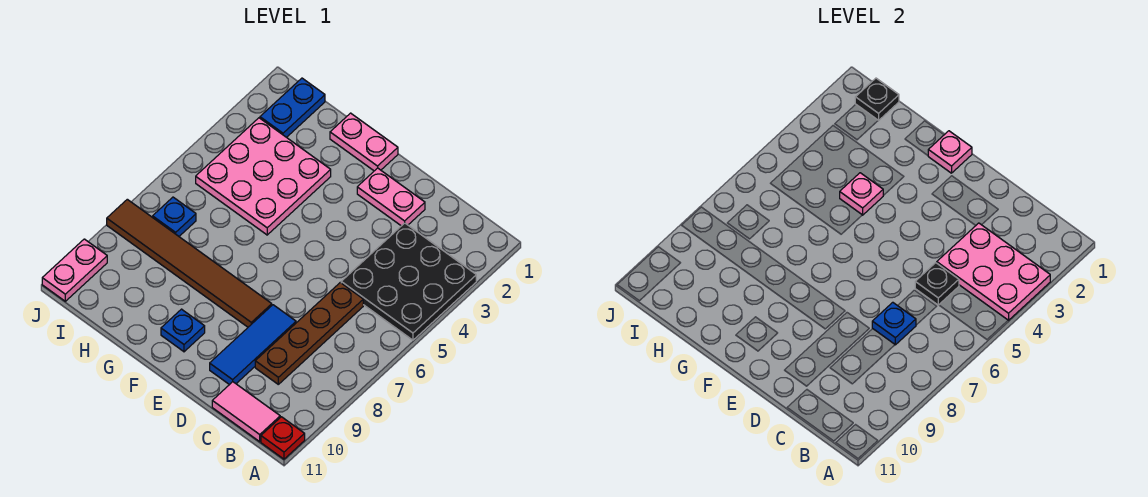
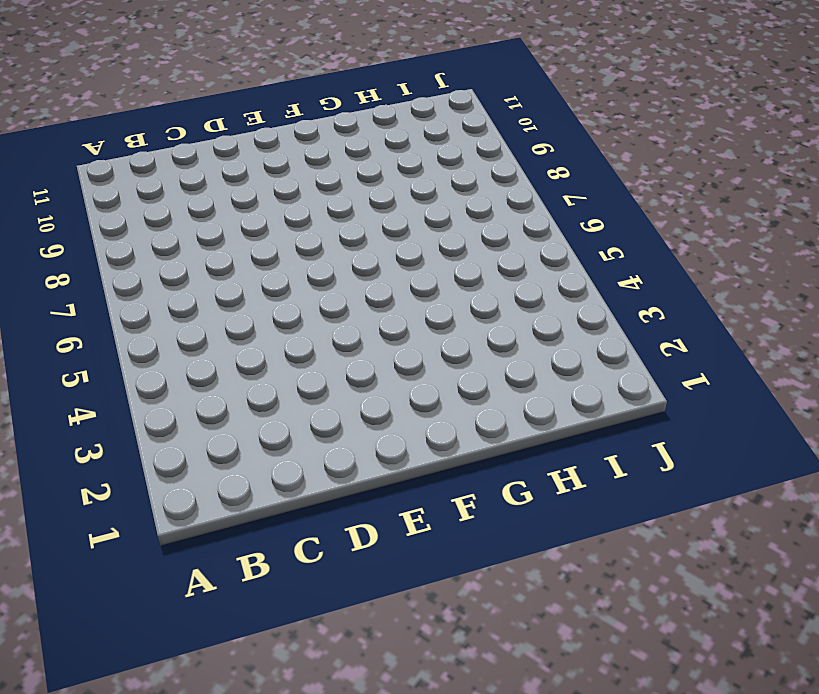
none -> black plate A3:C5 level 1
none -> red plate A11 level 1
none -> pink tile B11:C11 level 1

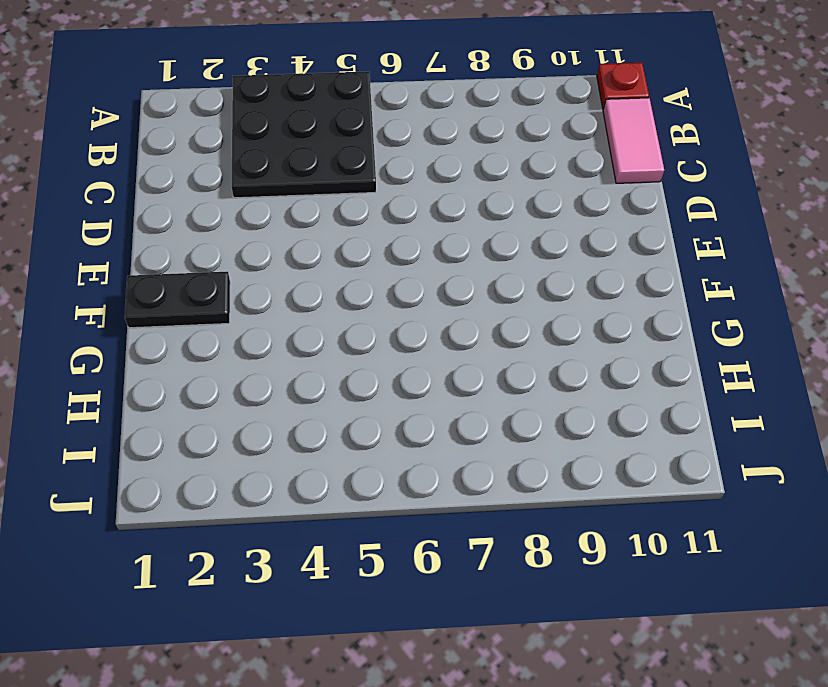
black plate F1:F2 level 1 -> pink plate F1:G1 level 1
none -> brown plate C6:C9 level 1
none -> pink plate D2:E2 level 1
none -> blue tile D8:D10 level 1

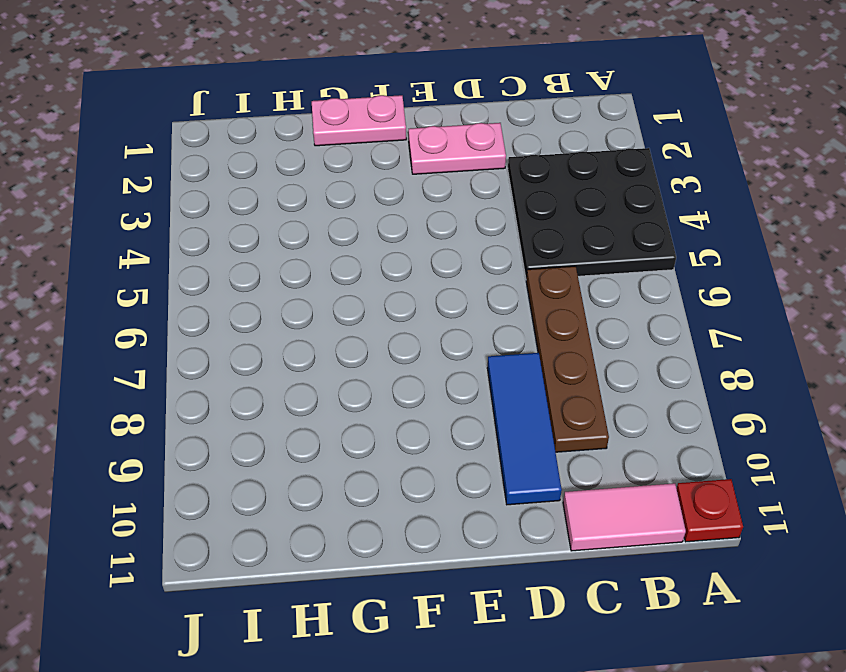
none -> brown tile E8:J8 level 1
none -> blue plate F10 level 1
none -> pink plate G3:I5 level 1

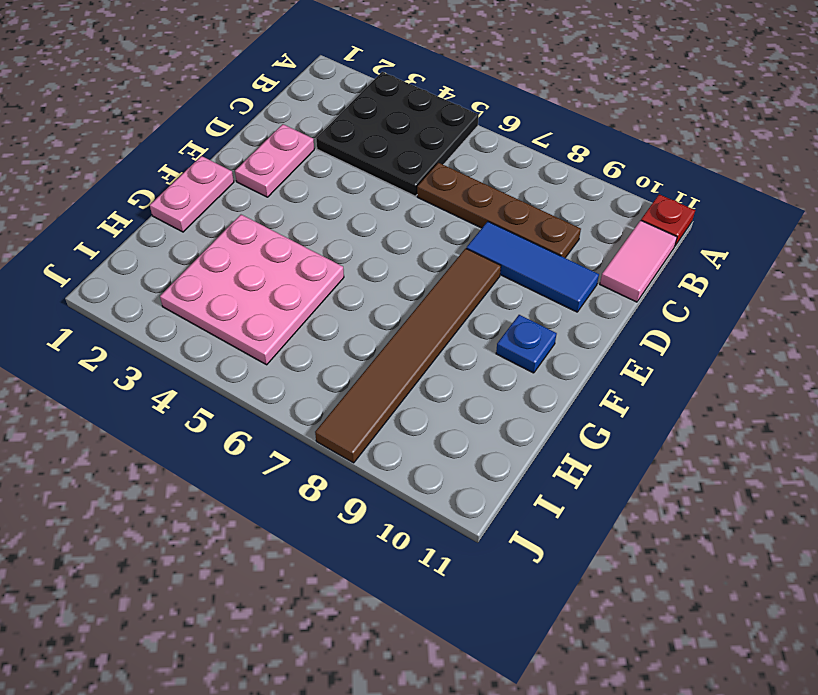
none -> blue plate I1:I2 level 1
none -> blue plate I7 level 1
none -> pink plate J10:J11 level 1

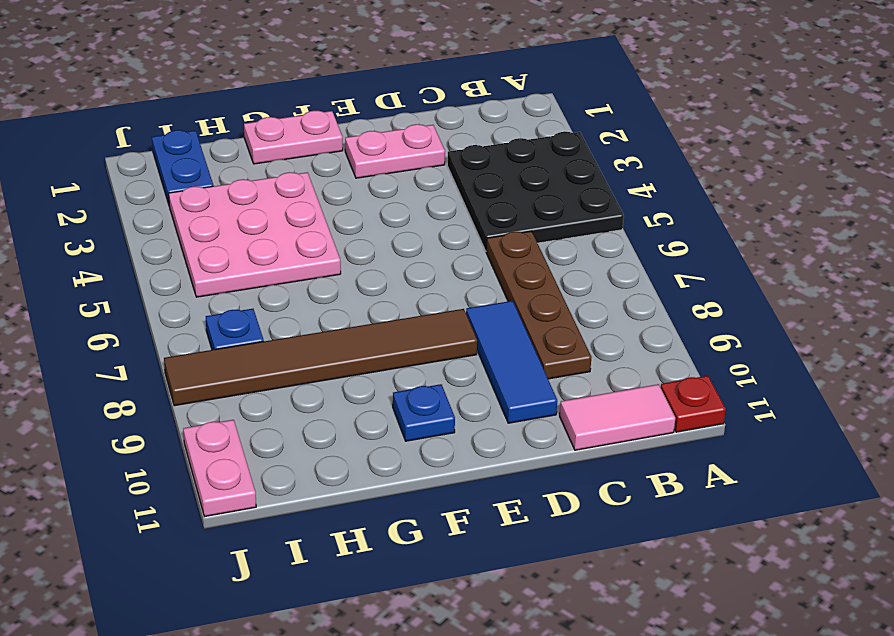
none -> pink plate A3:C4 level 2
none -> black plate C5 level 2
none -> blue plate C7 level 2

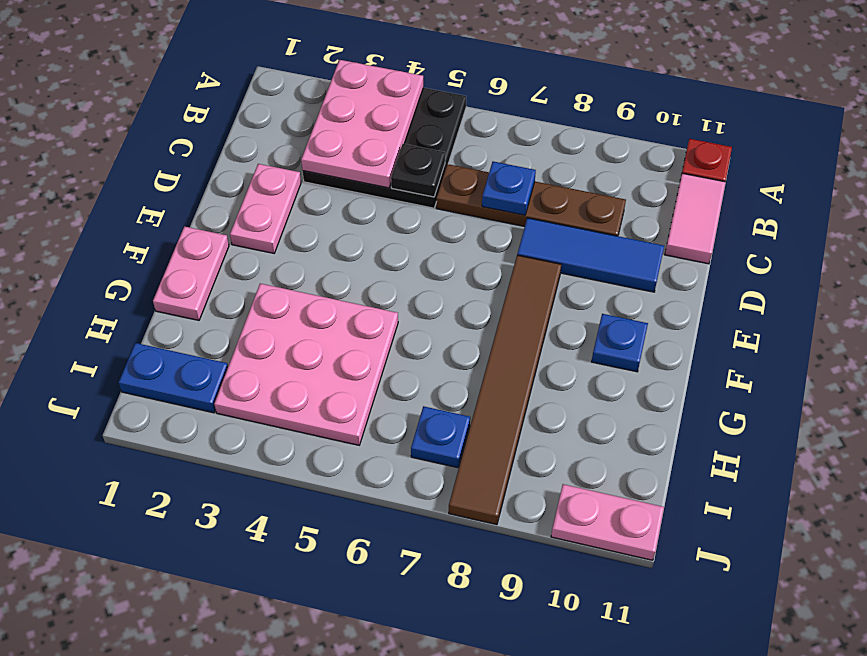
none -> pink plate F1 level 2
none -> pink plate G4 level 2
none -> black plate I1 level 2

